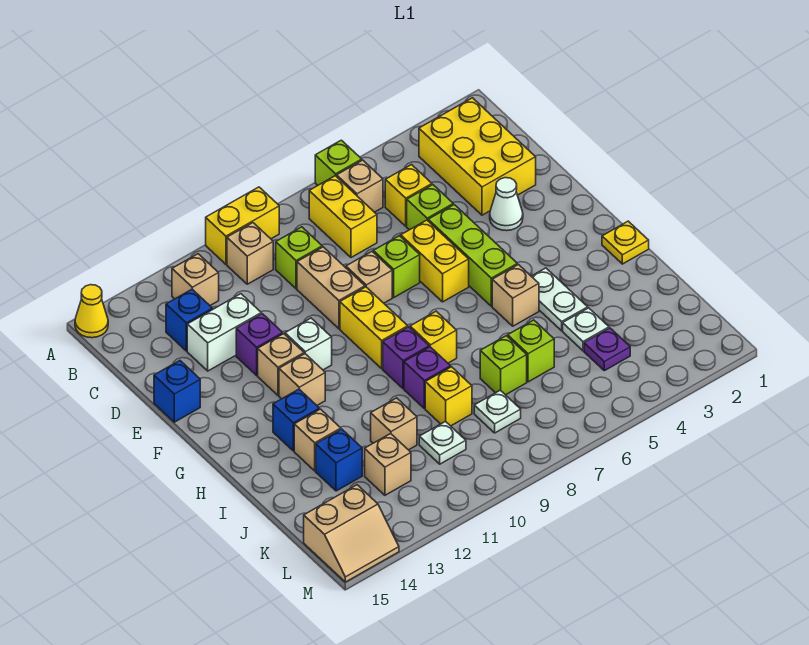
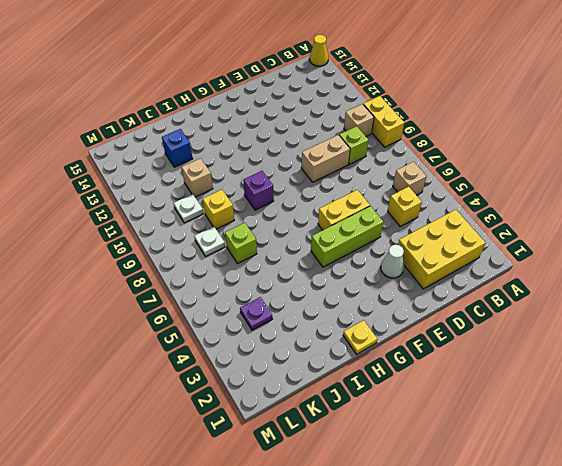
none -> lime brick A6 level 1
none -> yellow brick B7:C7 level 1
none -> tan brick B12 level 1
none -> blue brick C13 level 1

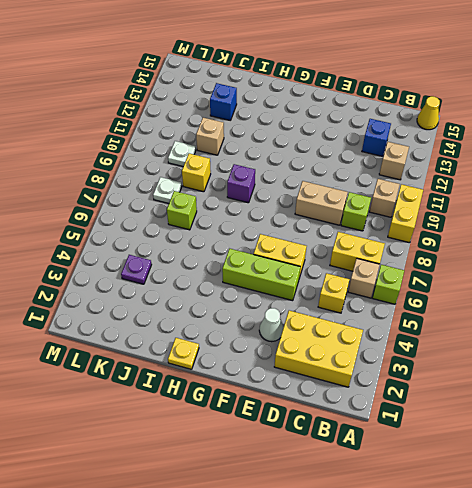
none -> lime brick D5 level 1
none -> white brick D12:D13 level 1
none -> lime brick E7 level 1
none -> tan brick E8 level 1

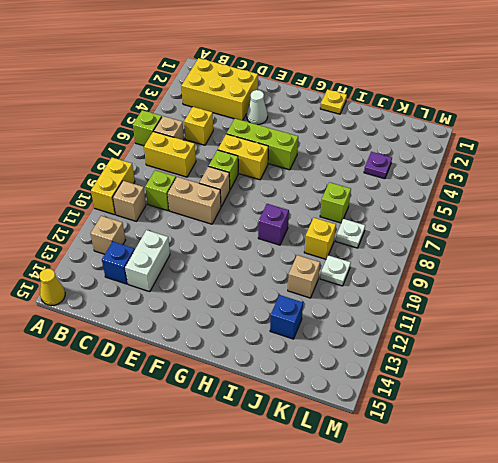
none -> lime brick D5 level 1
none -> purple brick E12 level 1
none -> blue brick E15 level 1
none -> yellow brick F9:G9 level 1

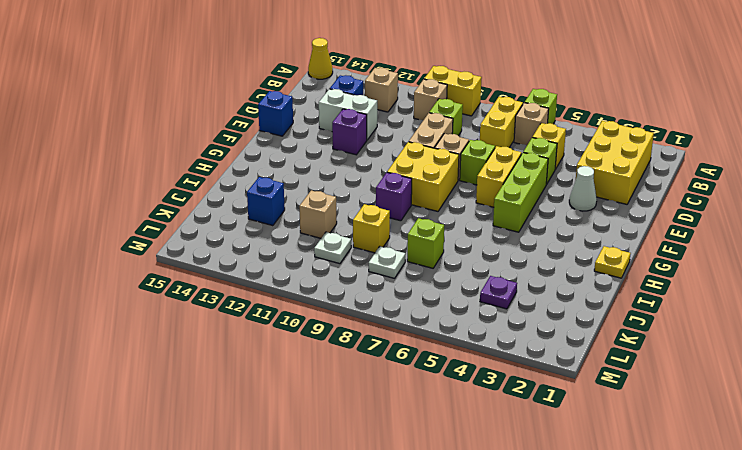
yellow brick F8:G9 level 1 -> yellow brick F9:G9 level 1
none -> white brick F11 level 1
none -> tan brick F12 level 1
none -> tan brick G12 level 1
none -> white plate H4:I4 level 1

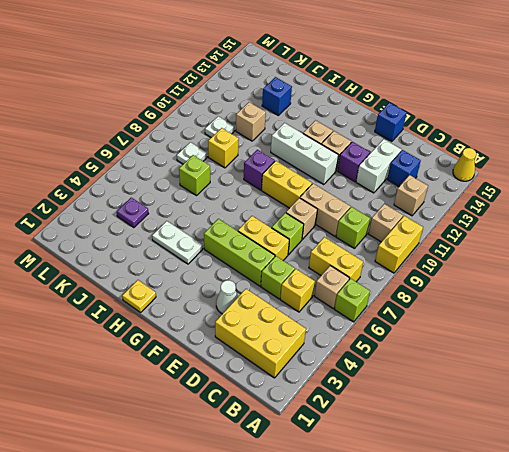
white brick F11:H11 level 1 -> white brick F11 level 1
none -> tan brick H5 level 1
none -> yellow brick H8 level 1
none -> blue brick H13 level 1
none -> purple brick I9 level 1

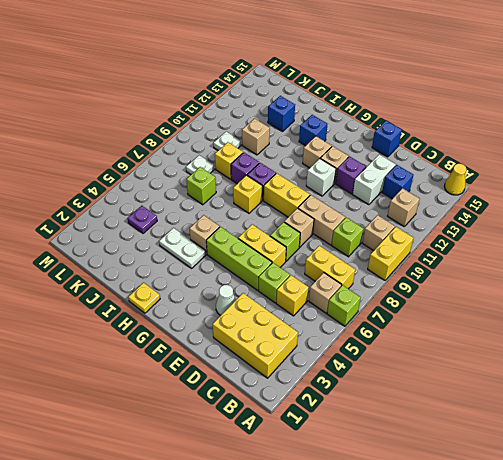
none -> tan brick I13 level 1
none -> white plate J4 level 1
none -> lime brick J6 level 1
none -> tan brick K12 level 1

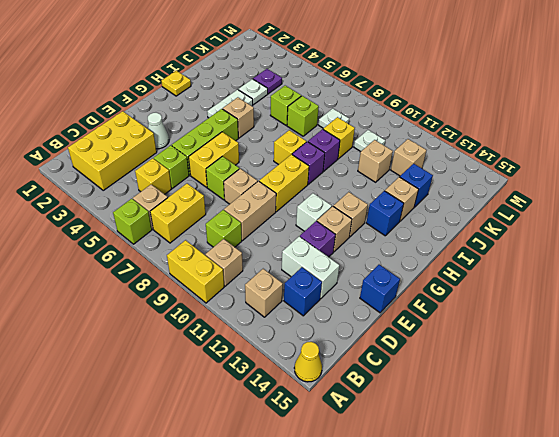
none -> tan slope L14:M15 level 1 top L

